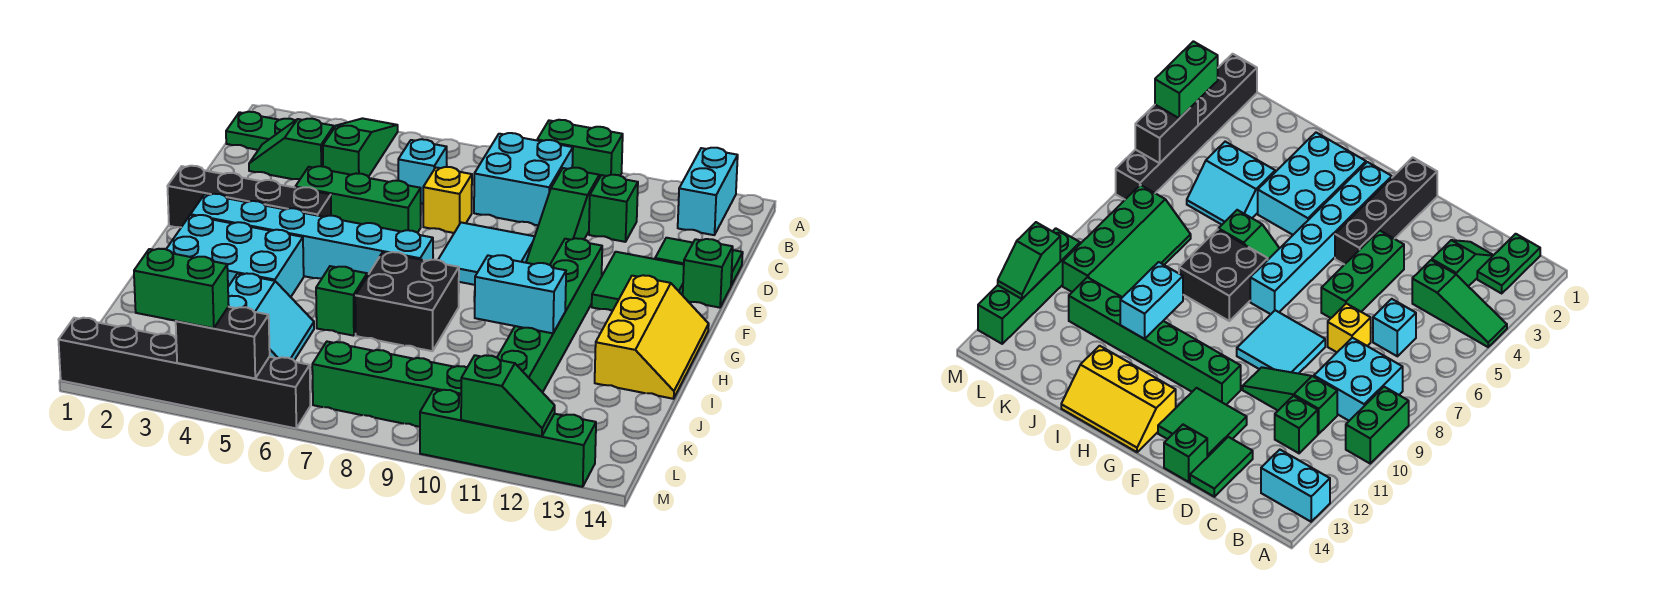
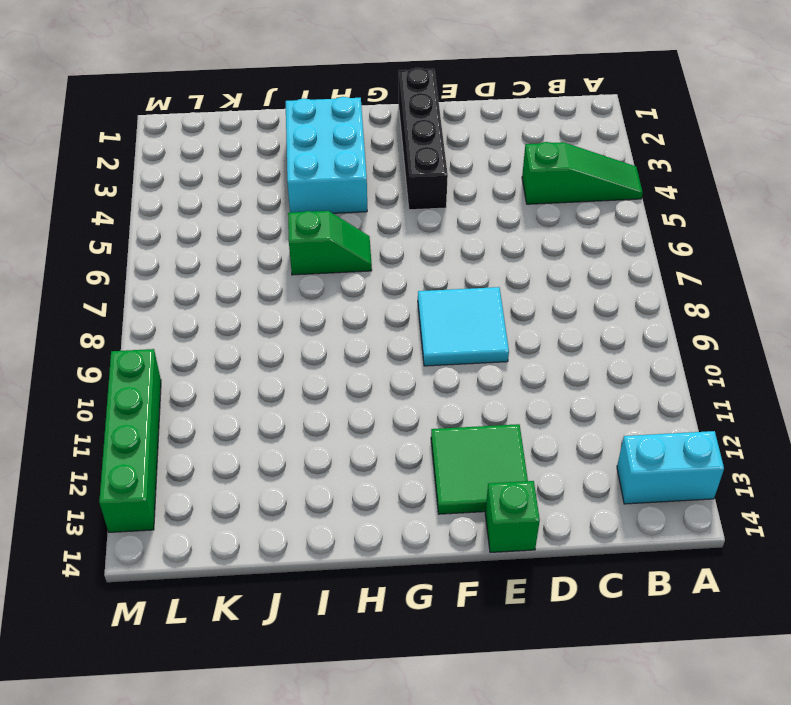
none -> green brick A9:A10 level 1
none -> green plate B1:B2 level 1
none -> cyan brick B8:C9 level 1
none -> green slope C2:C3 level 1 top 3

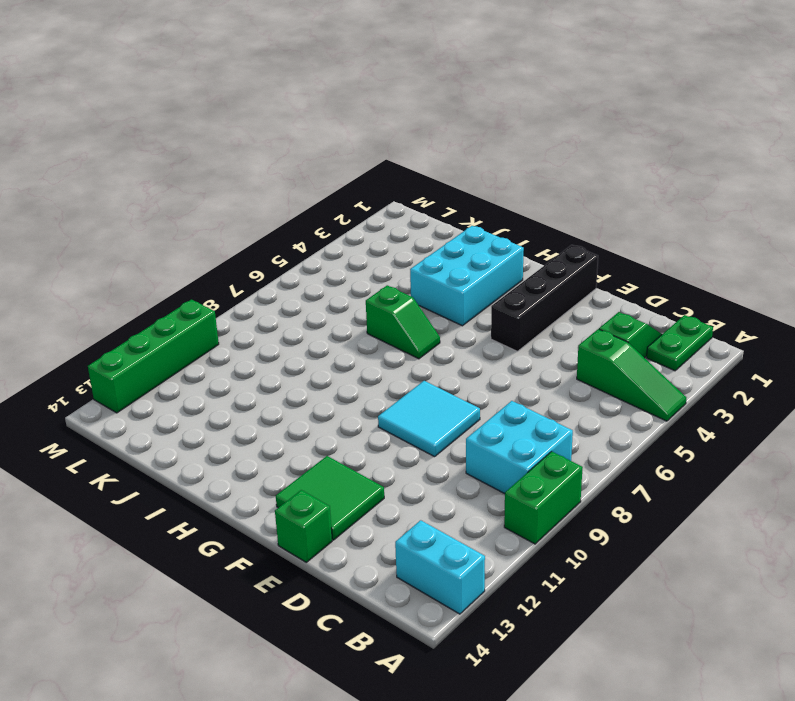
none -> cyan brick C6 level 1
none -> green slope C10:E10 level 1 top C
none -> green brick C11 level 1
none -> yellow brick D7 level 1

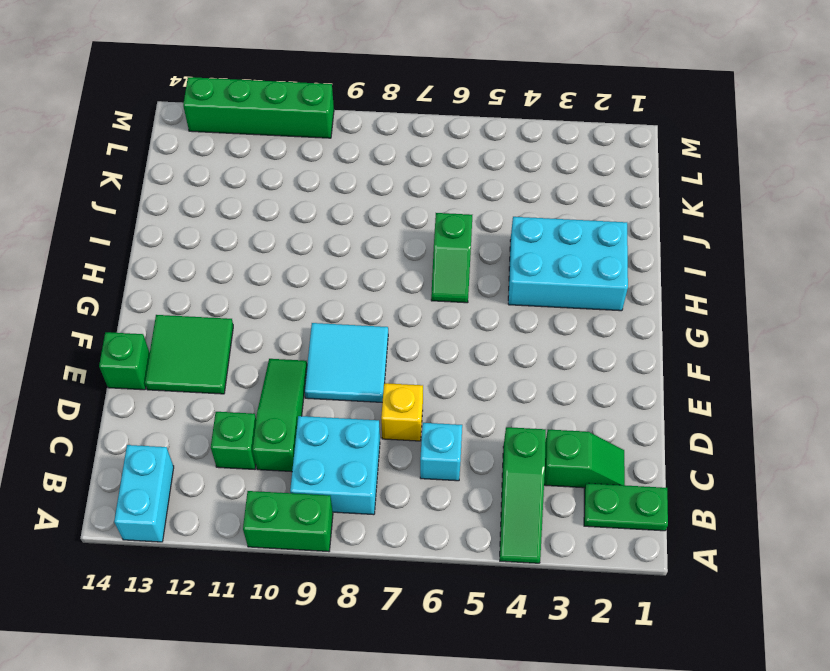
none -> green tile D13:D14 level 1
none -> green brick E4:E6 level 1
none -> black brick F1:F4 level 1
none -> green brick F11:K11 level 1

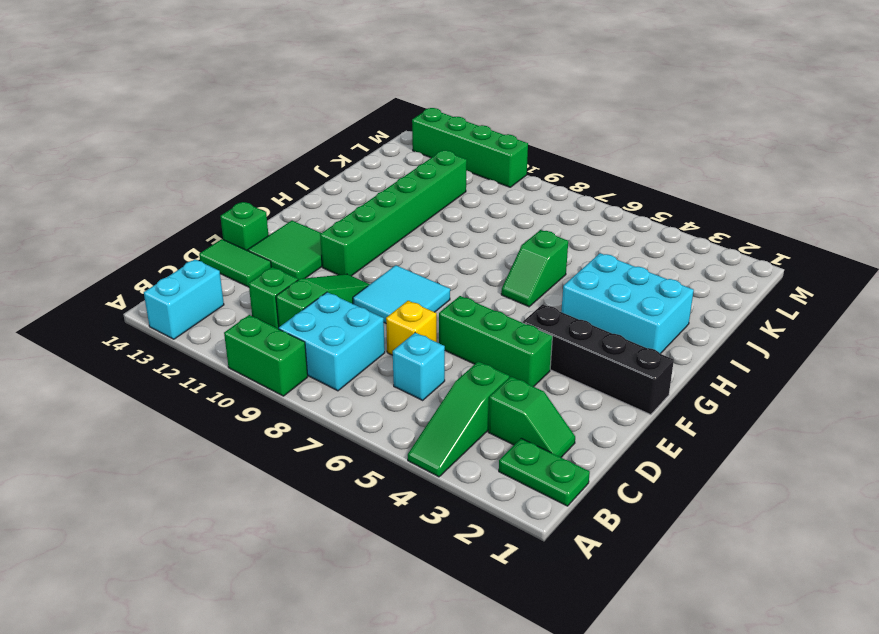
none -> cyan brick G2:G7 level 1
none -> yellow slope G13:I14 level 1 top 13
none -> black brick H7:I8 level 1
none -> cyan slope J4:K5 level 1 top 4

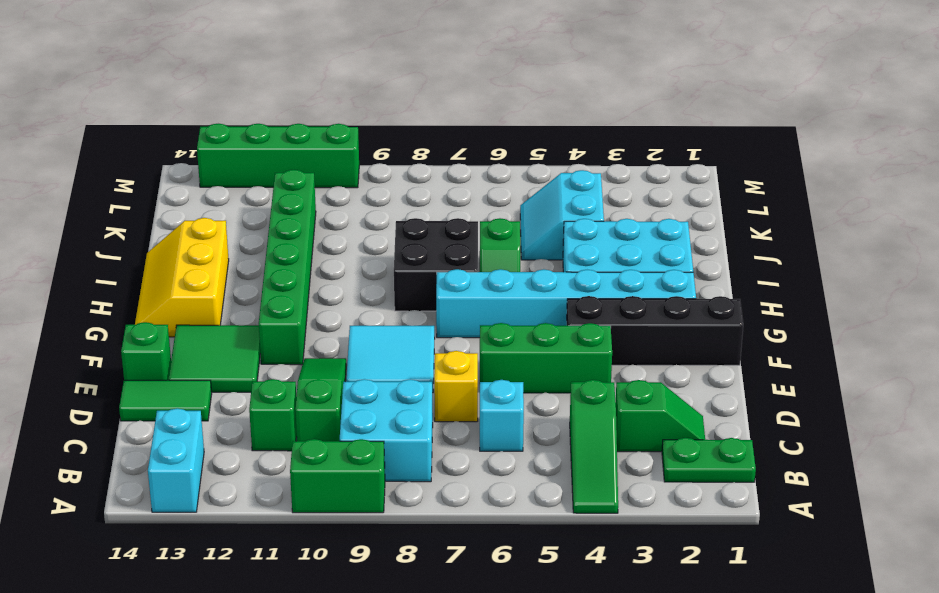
none -> green slope K7:L10 level 1 top L
none -> black brick M1:M6 level 1
none -> cyan brick I10:I11 level 2
none -> black brick M4:M5 level 2

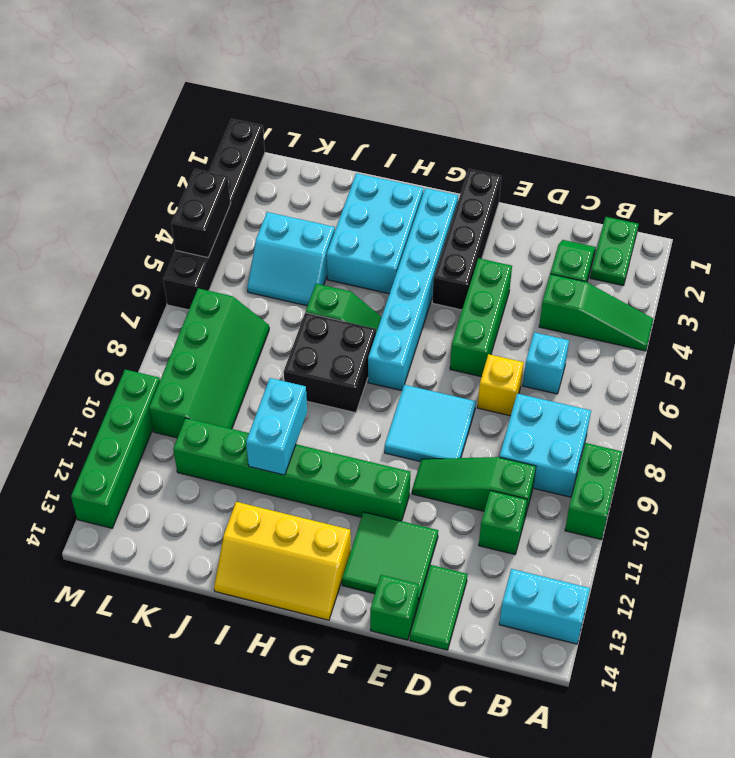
none -> green slope M11:M12 level 2 top 11
none -> green brick M3:M4 level 3

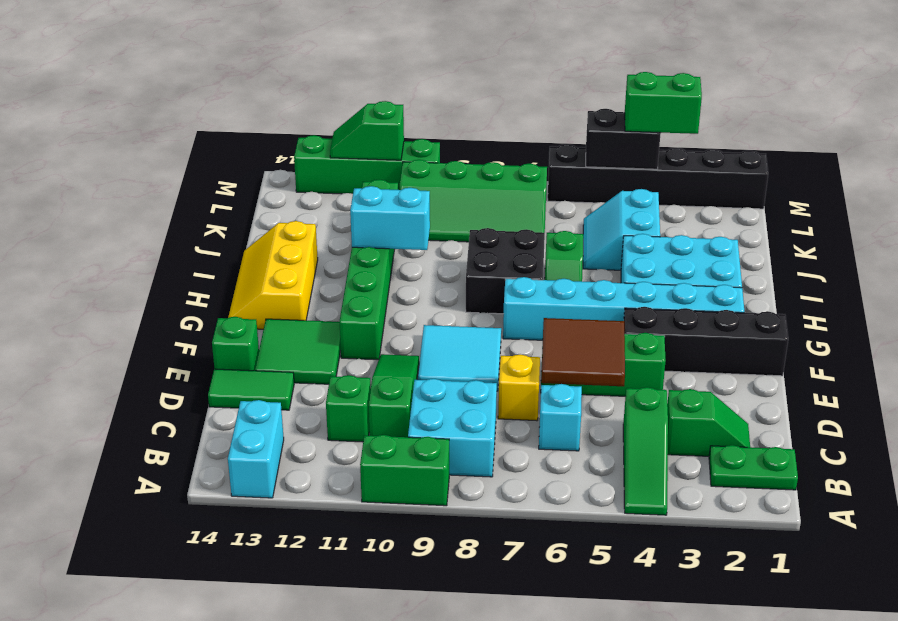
brown tile D5:E6 level 2 -> none

